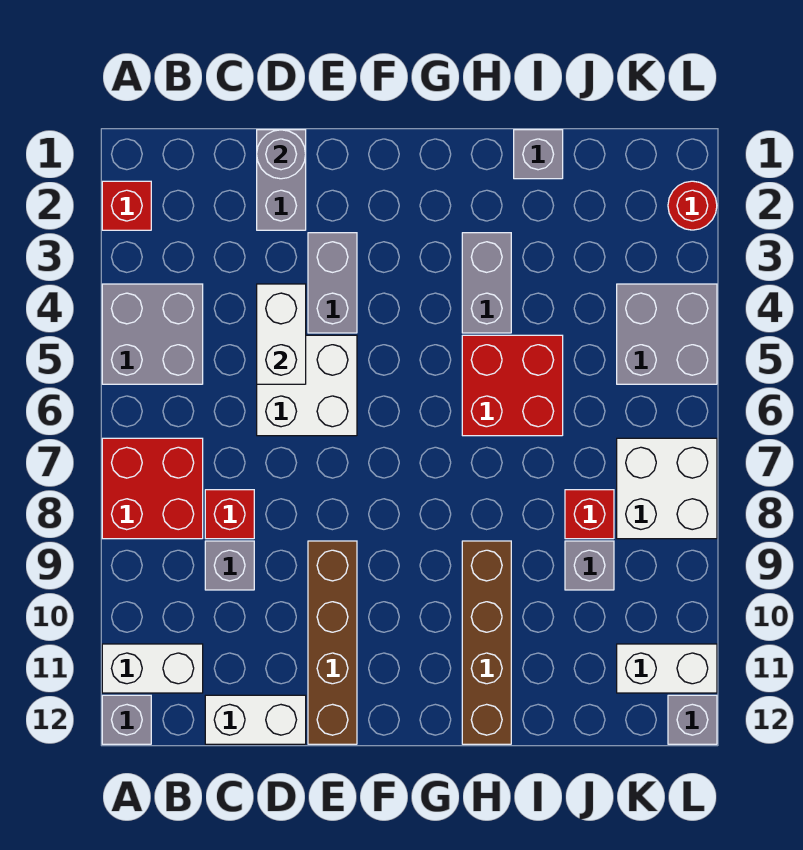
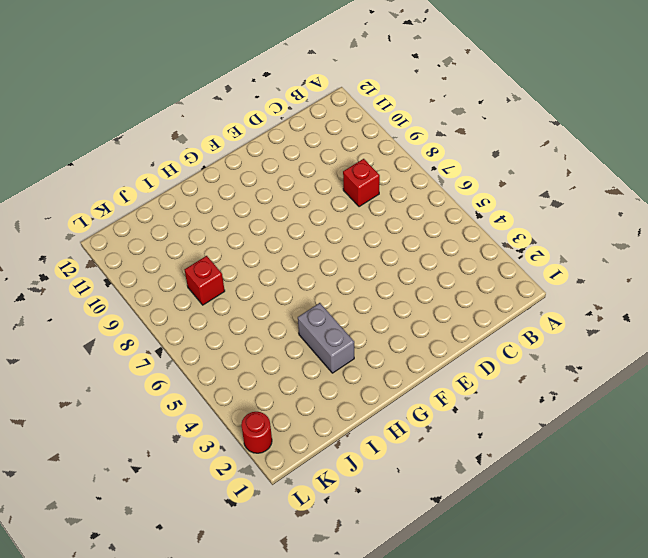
none -> red brick A2 level 1
none -> grey brick A4:B5 level 1
none -> red brick A7:B8 level 1

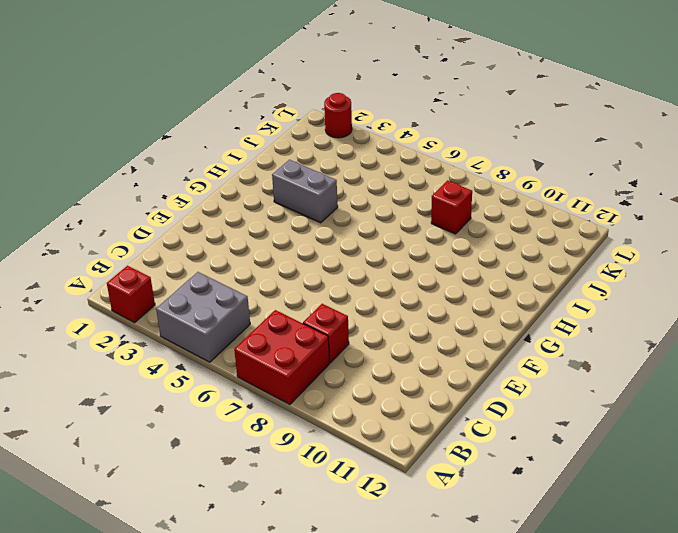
none -> white brick A11:B11 level 1
none -> grey brick A12 level 1
none -> grey brick C9 level 1

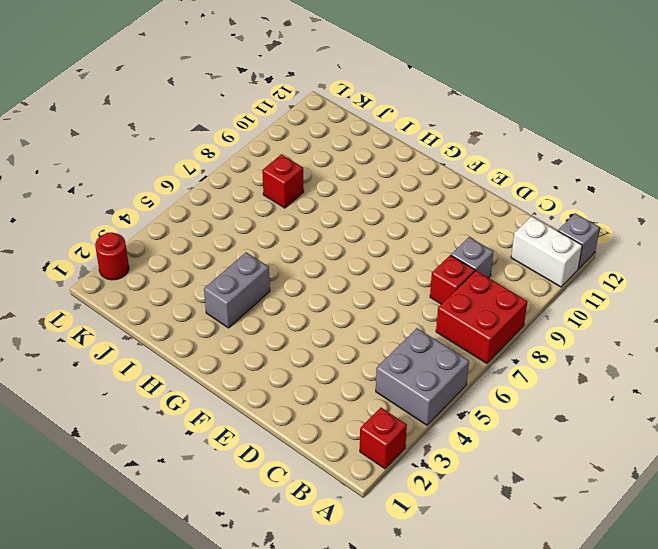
none -> white brick C12:D12 level 1
none -> grey brick D1:D2 level 1
none -> white brick D5:E6 level 1

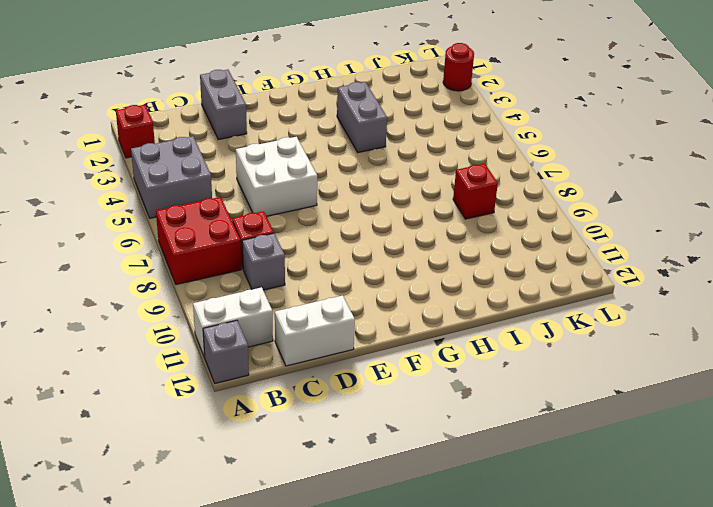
none -> grey brick E3:E4 level 1
none -> brown brick E9:E12 level 1
none -> red brick H5:I6 level 1

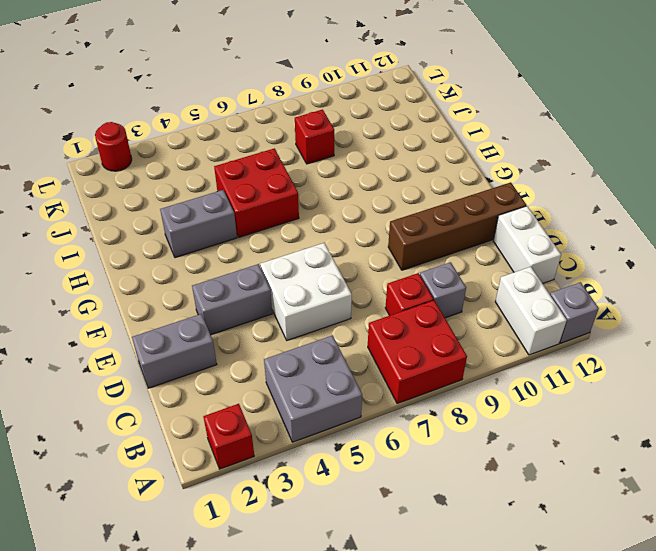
none -> brown brick H9:H12 level 1
none -> grey brick I1 level 1
none -> grey brick J9 level 1

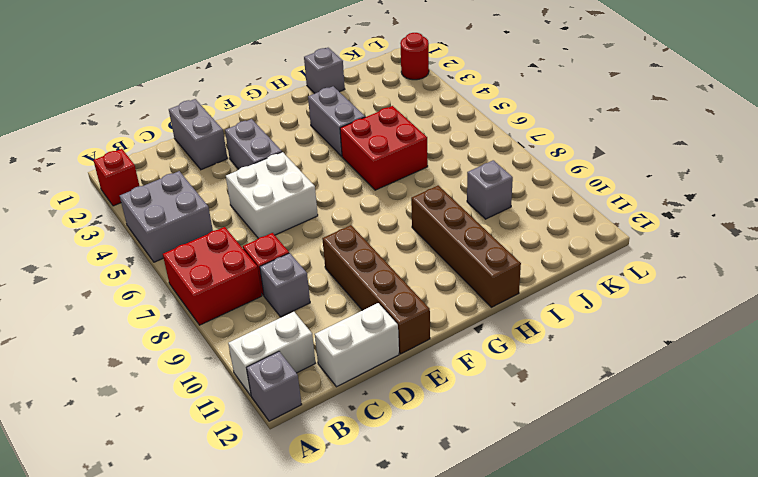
none -> red brick J8 level 1
none -> grey brick K4:L5 level 1
none -> white brick K7:L8 level 1

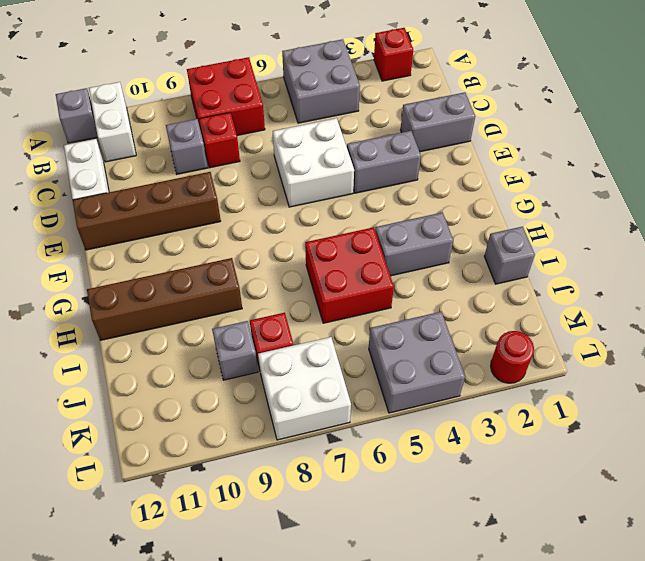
none -> white brick K11:L11 level 1
none -> grey brick L12 level 1
none -> grey round brick D1 level 2

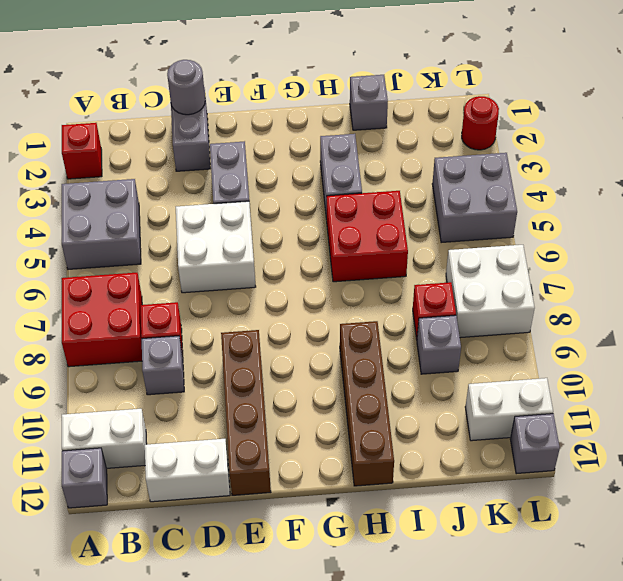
none -> white brick D4:D5 level 2

